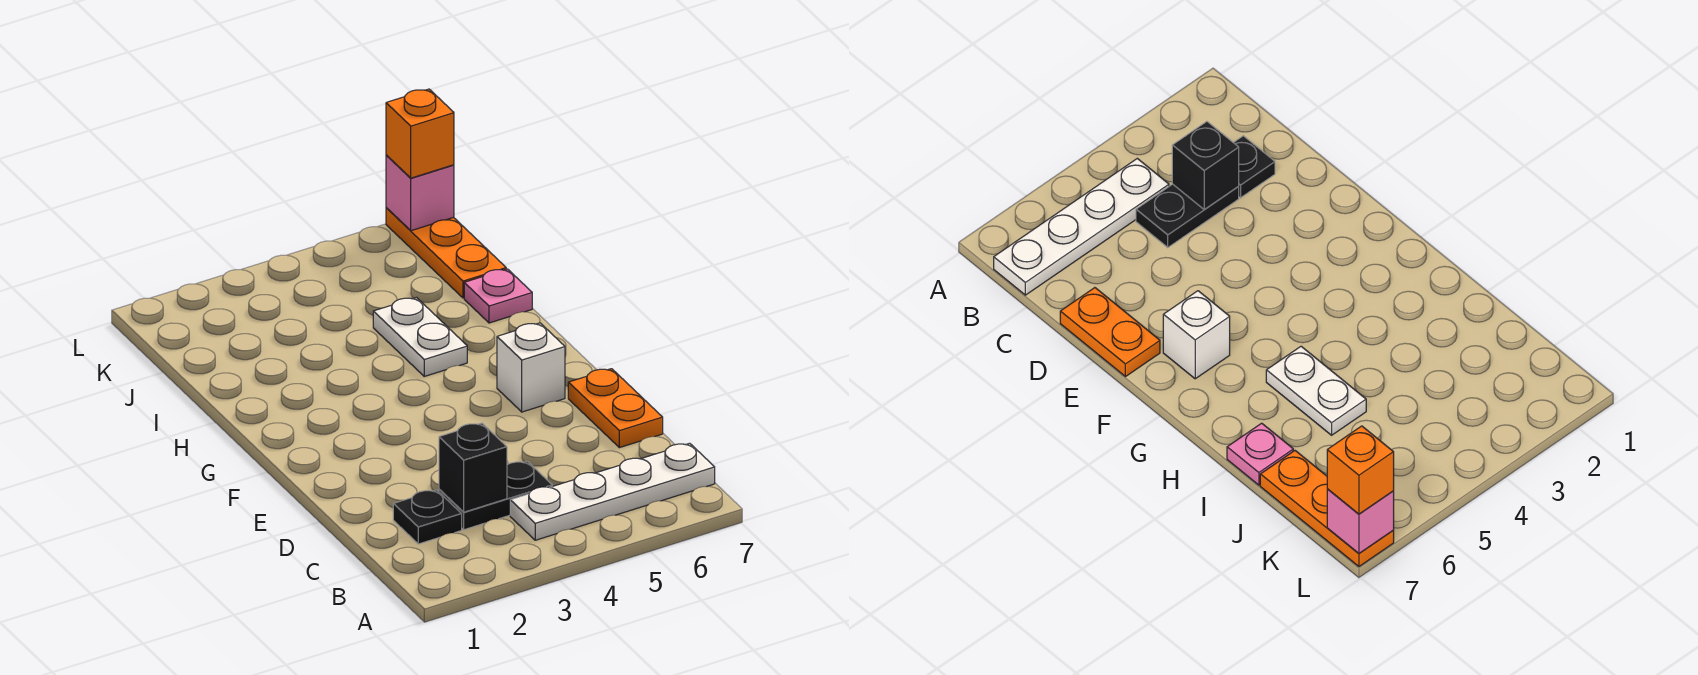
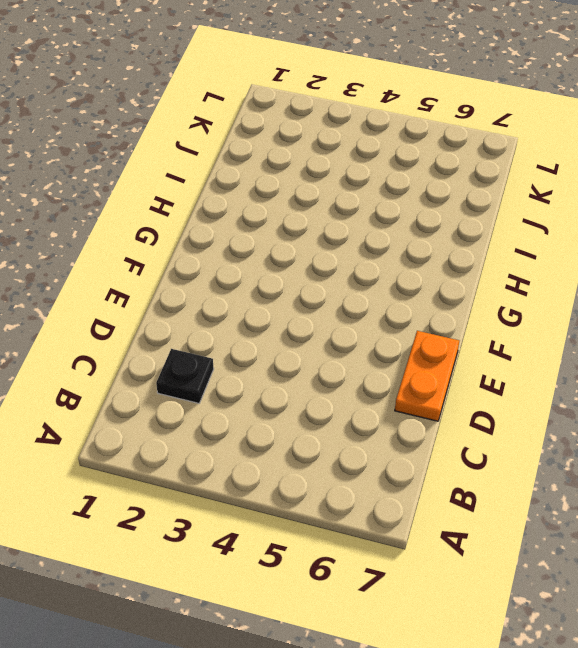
none -> white plate B4:B7 level 1
none -> black plate C3:C4 level 1

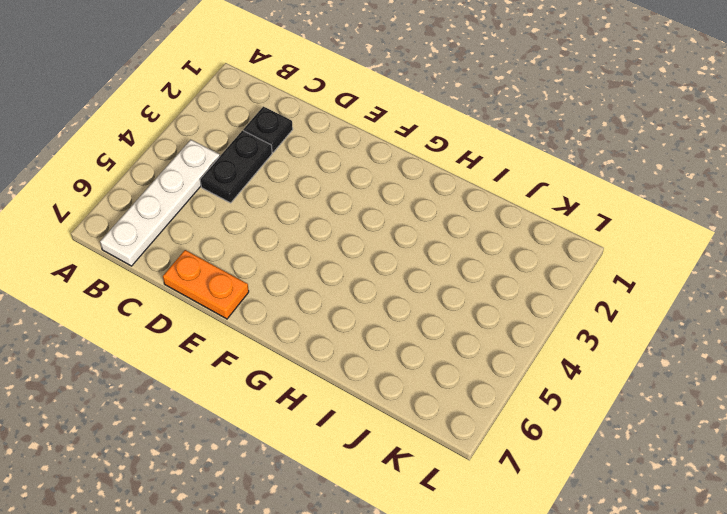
none -> white brick F6 level 1
none -> white plate H5:I5 level 1

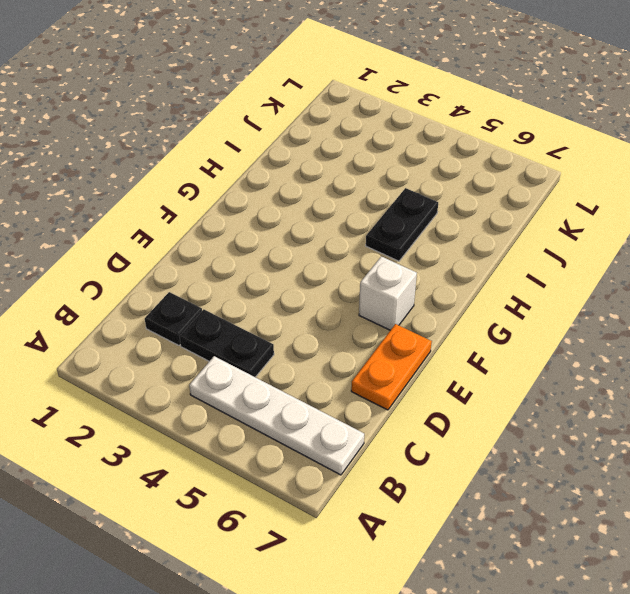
black plate H5:I5 level 1 -> white plate H5:I5 level 1
none -> pink plate I7 level 1
none -> orange plate J7:L7 level 1

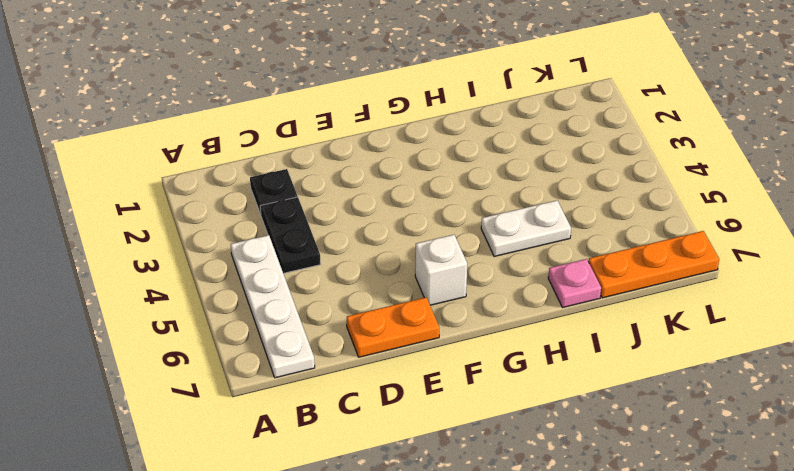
none -> black brick C3 level 2
none -> pink brick L7 level 2

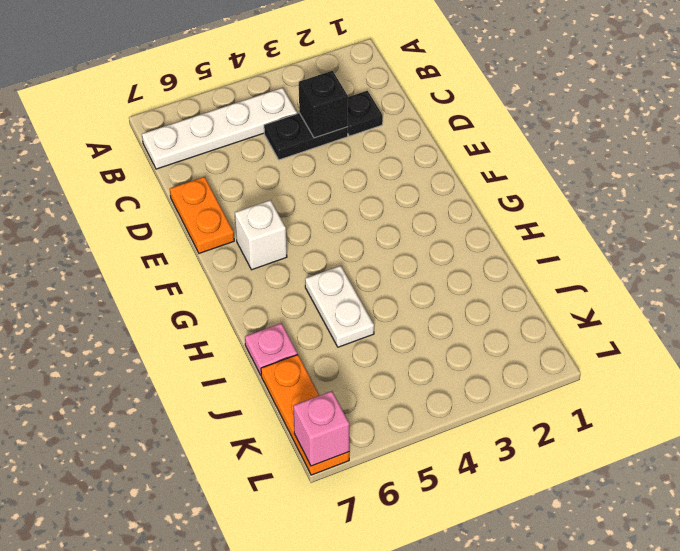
none -> orange brick L7 level 3

